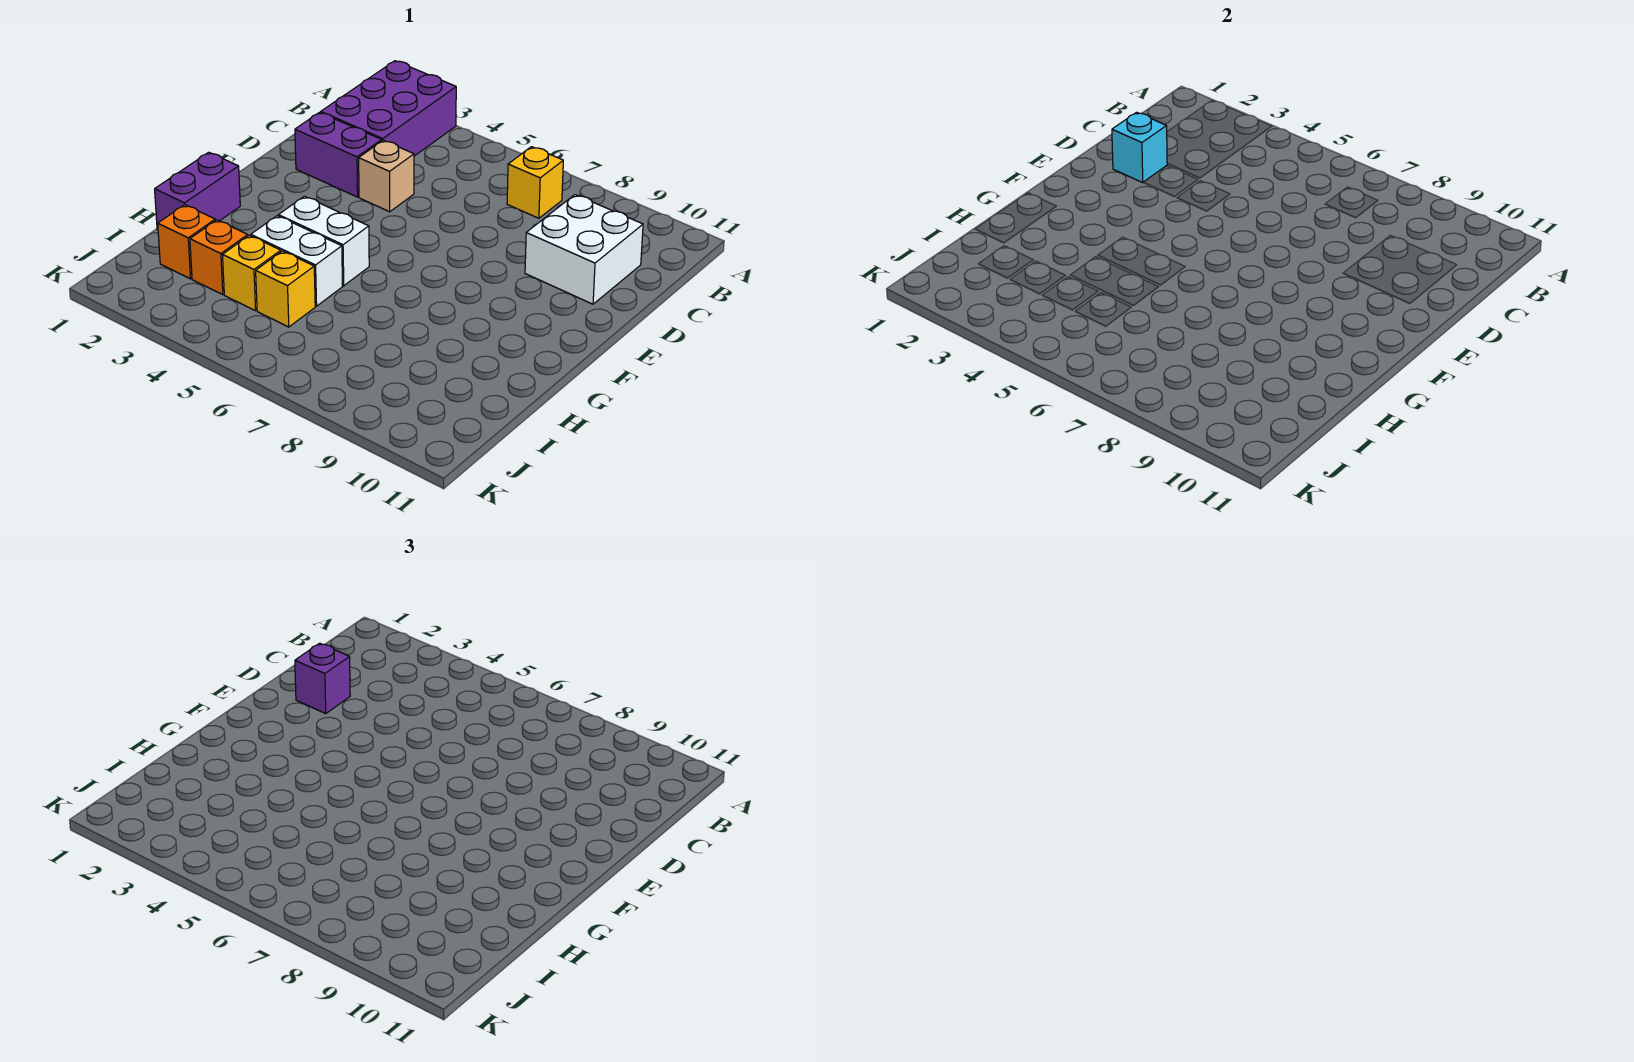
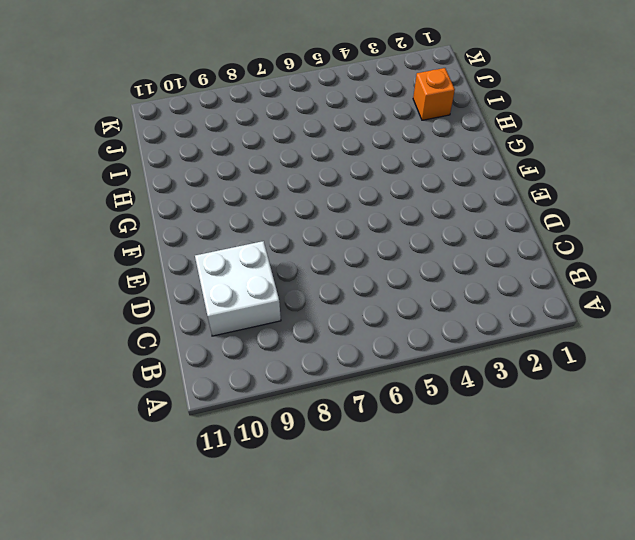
none -> purple brick A2:C3 level 1
none -> yellow brick B7 level 1
none -> purple brick D2:D3 level 1

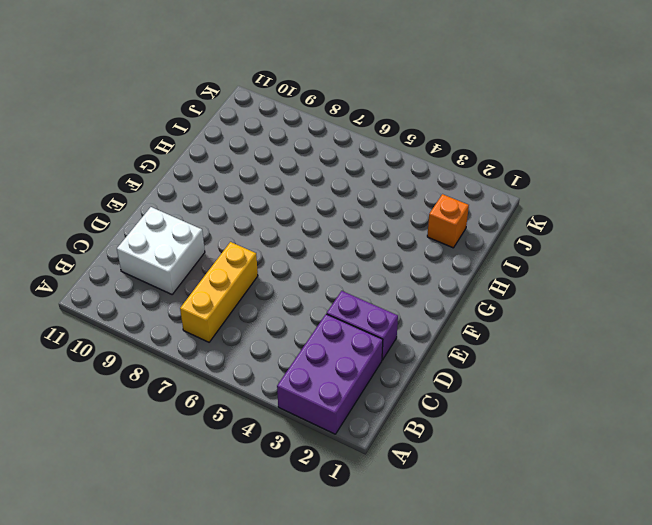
yellow brick B7:D7 level 1 -> yellow brick B7 level 1
none -> tan brick D4 level 1
none -> purple brick G1:H1 level 1
none -> white brick G4:G5 level 1

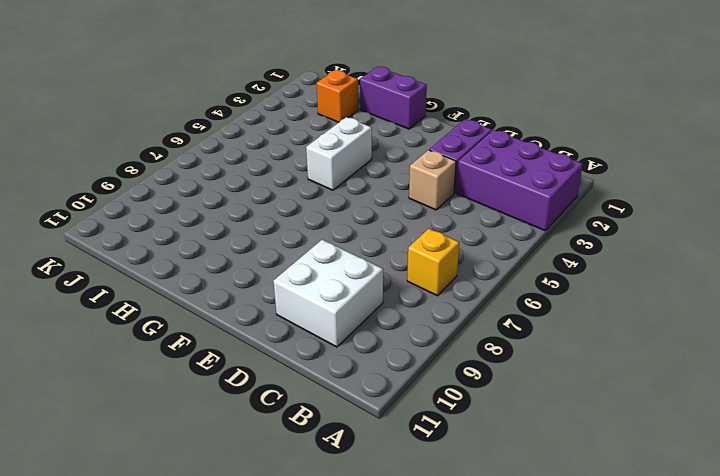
none -> white brick H4:H5 level 1
none -> orange brick I3 level 1
none -> yellow brick I4 level 1

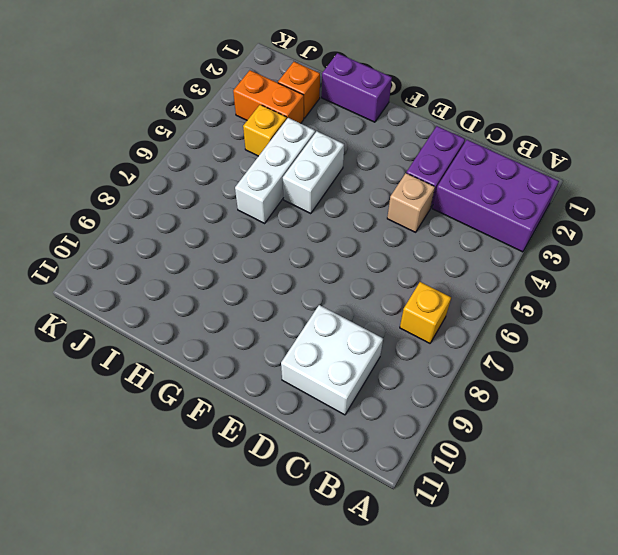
white brick H4:H6 level 1 -> white brick H4:H5 level 1
orange brick I3:J3 level 1 -> orange brick I3 level 1
none -> yellow brick I5 level 1
none -> cyan brick D2 level 2
none -> purple brick D2 level 3

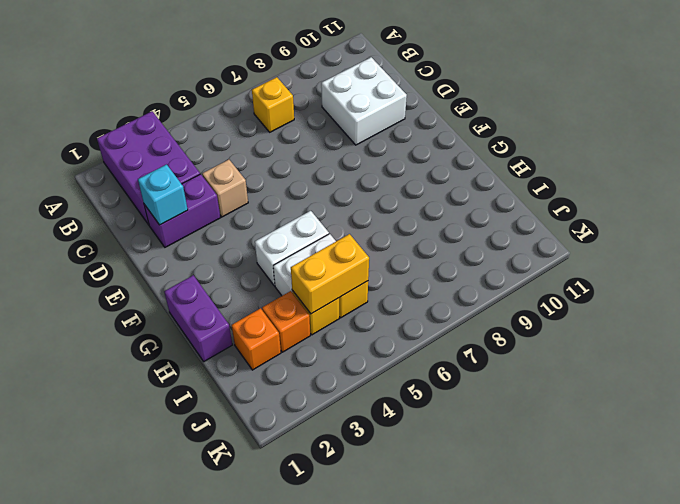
yellow brick I4:I5 level 2 -> none
none -> purple brick D2 level 3

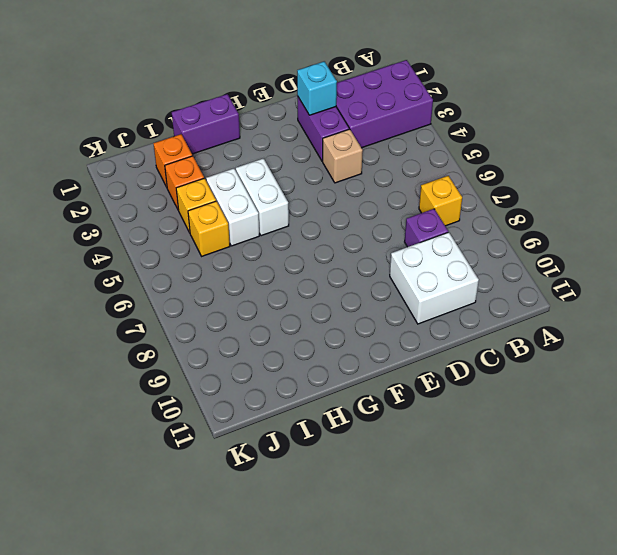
purple brick C8 level 1 -> purple brick D2 level 3

